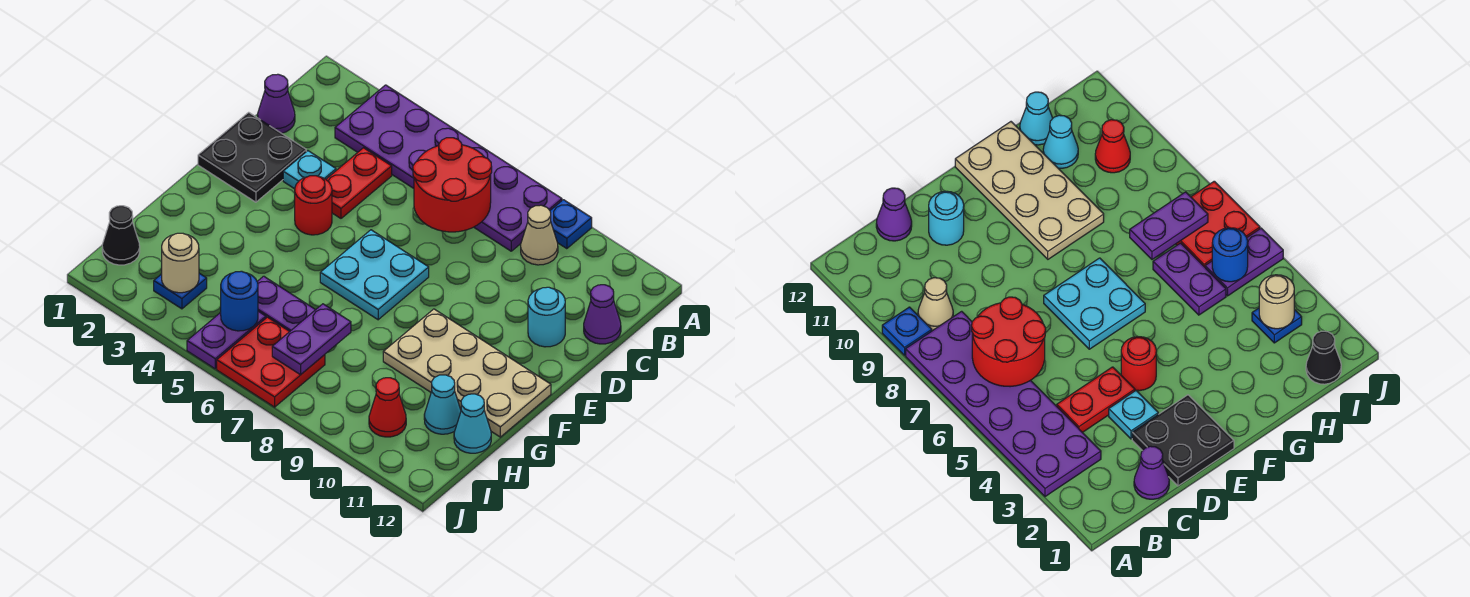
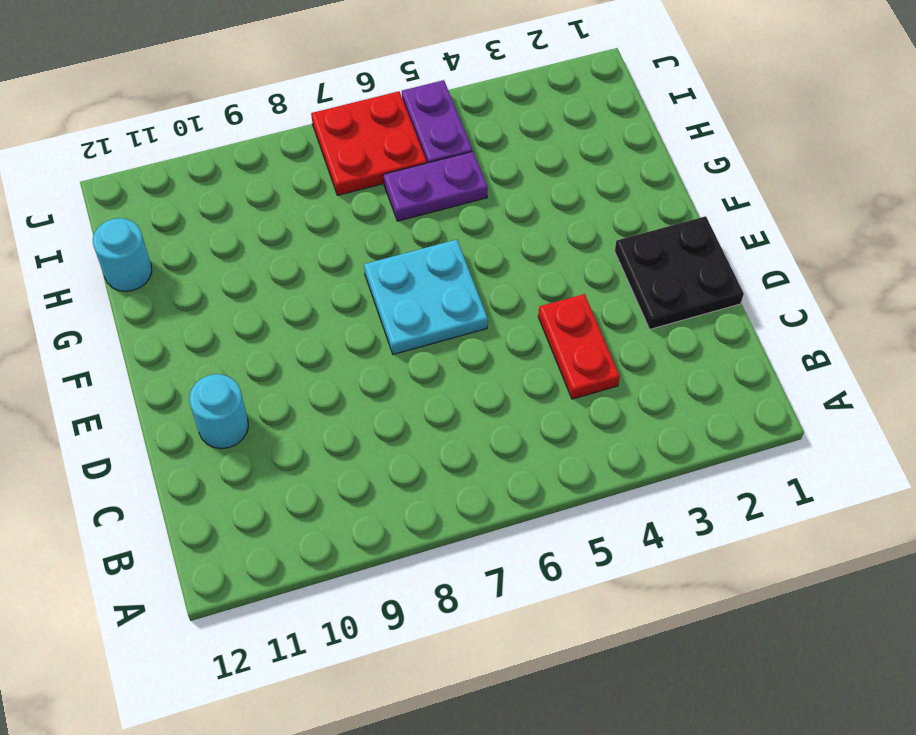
cyan round brick H12 level 1 -> cyan cone H12 level 1
none -> purple plate A3:B8 level 1
none -> blue plate A9 level 1
none -> tan cone B9 level 1

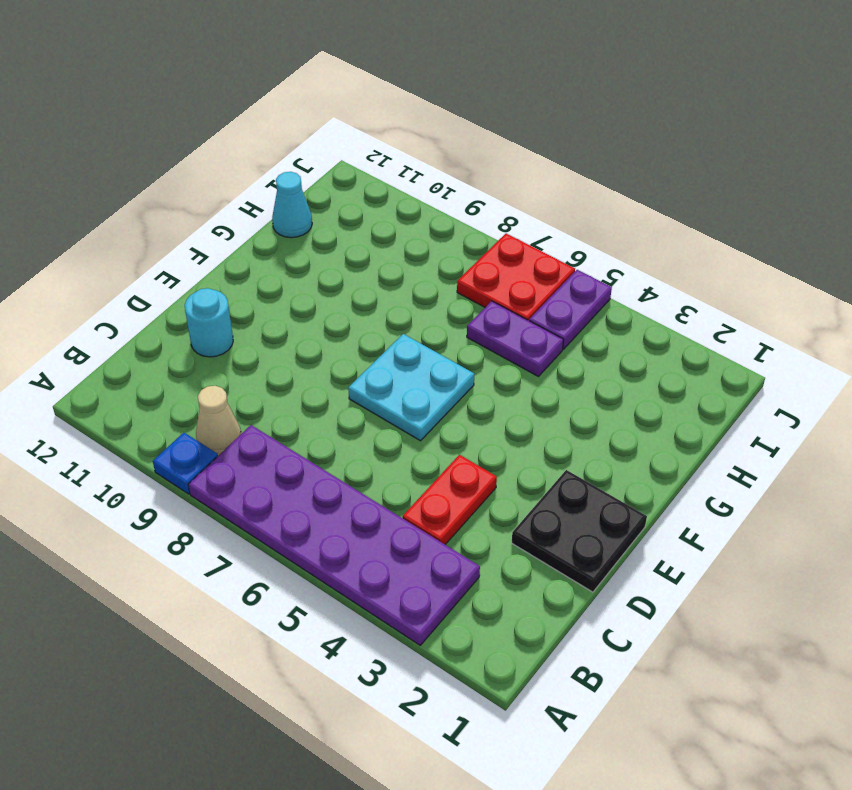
none -> purple cone C1 level 1
none -> purple cone C12 level 1
none -> cyan plate D3 level 1

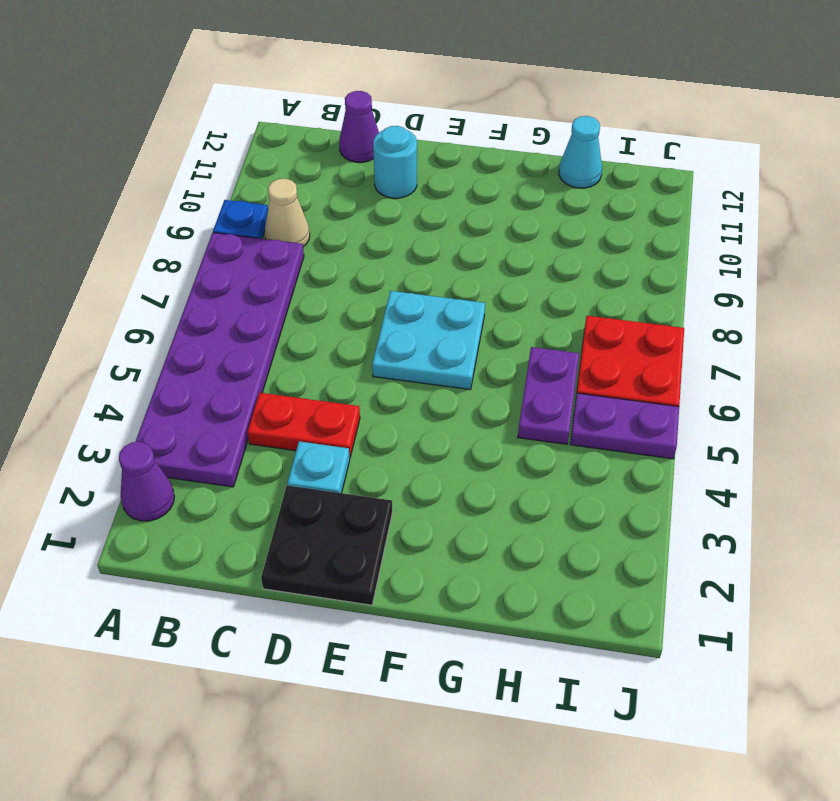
purple cone A2 level 1 -> purple cone C1 level 1
none -> red round brick E4 level 1
none -> tan plate F9:G12 level 1
none -> cyan cone H11 level 1

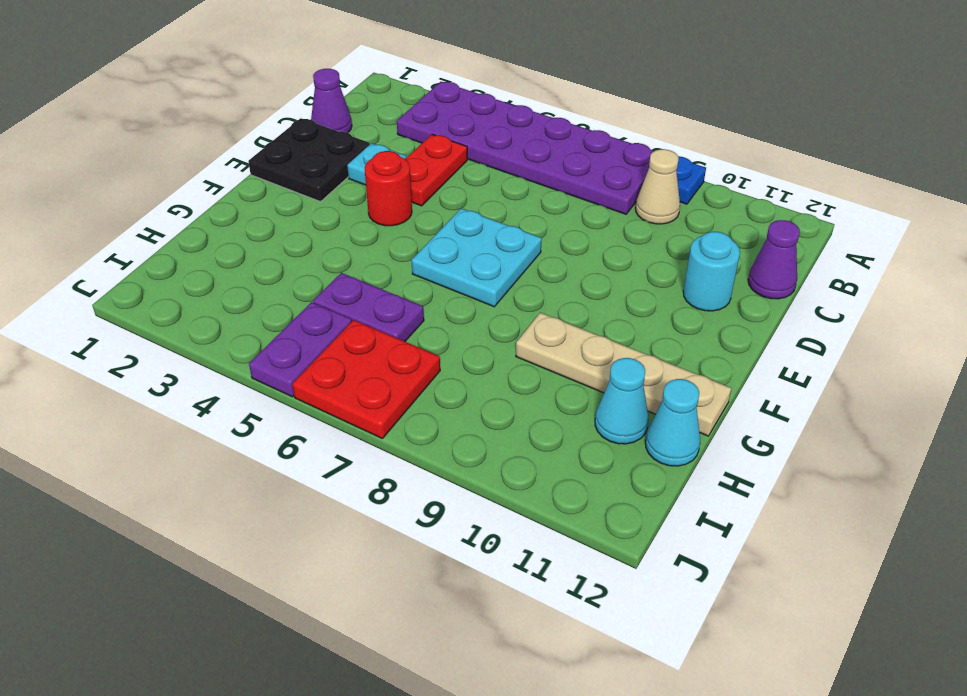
tan plate G9:G12 level 1 -> tan plate F9:G12 level 1
none -> black cone I1 level 1
none -> blue plate I3 level 1
none -> red cone I10 level 1

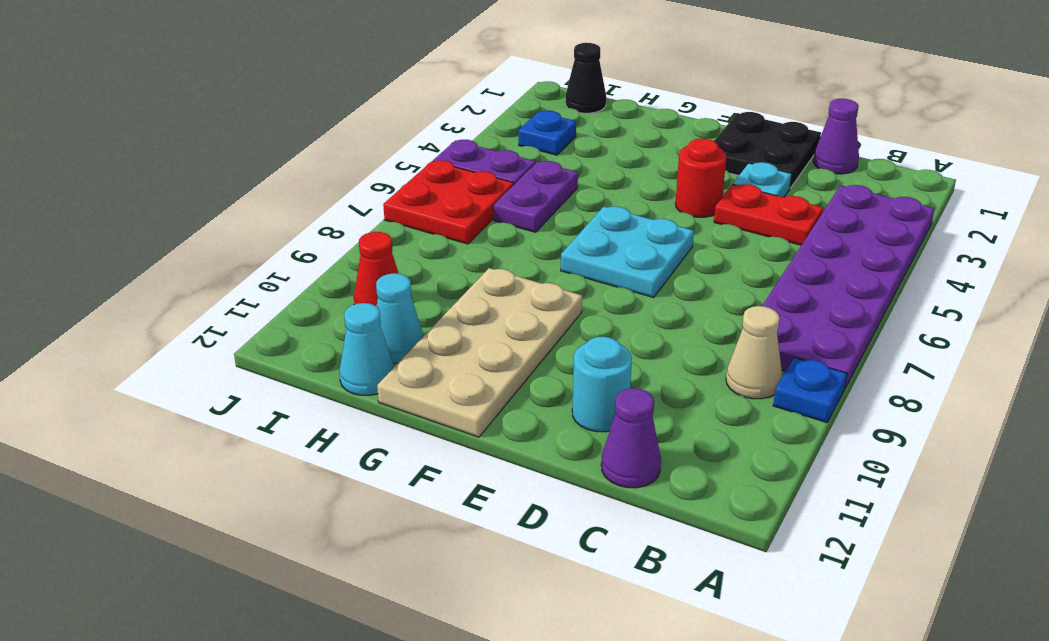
none -> red round brick B6:C7 level 2
none -> purple plate H7:I7 level 2
none -> tan round brick I3 level 2

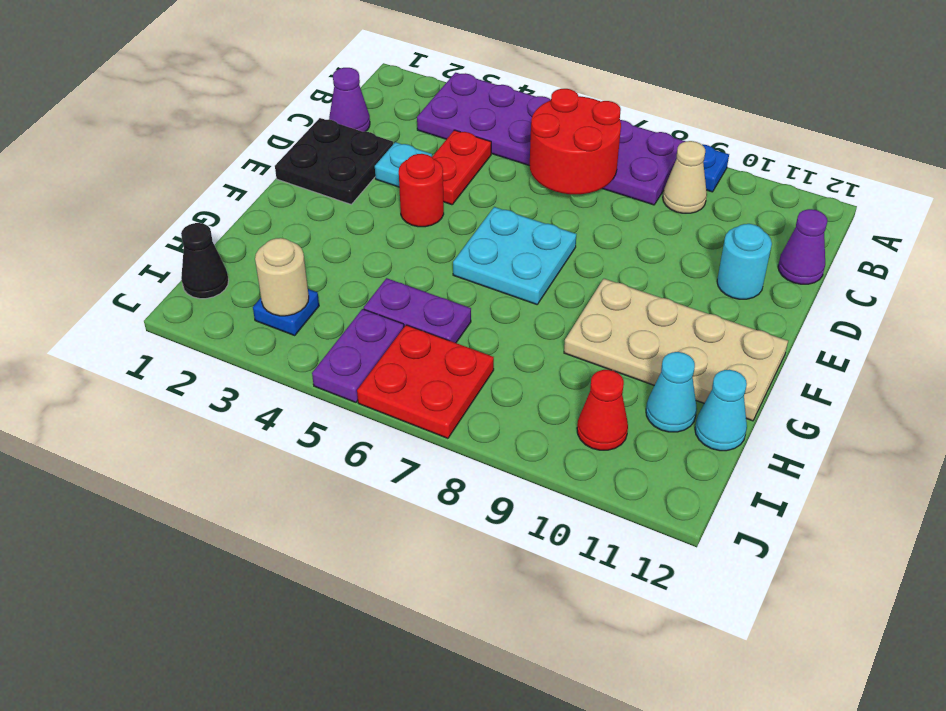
none -> purple plate H7:I7 level 2
none -> blue round brick I5 level 2

